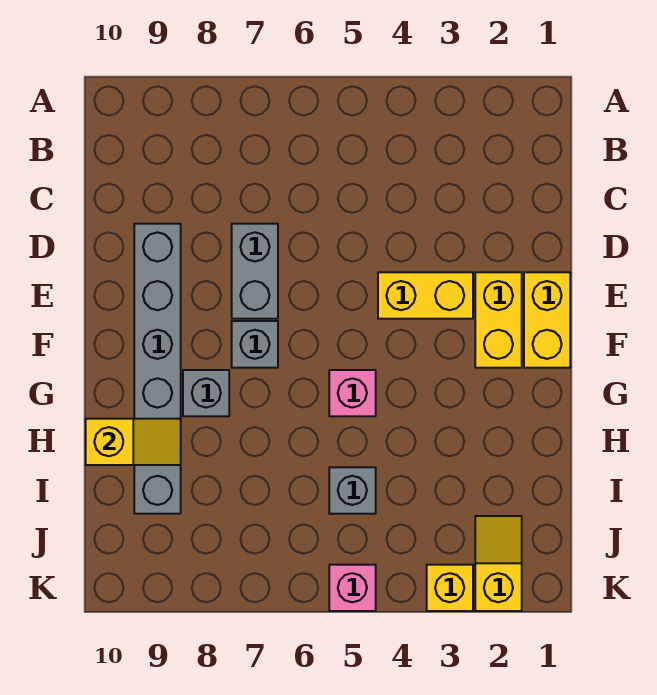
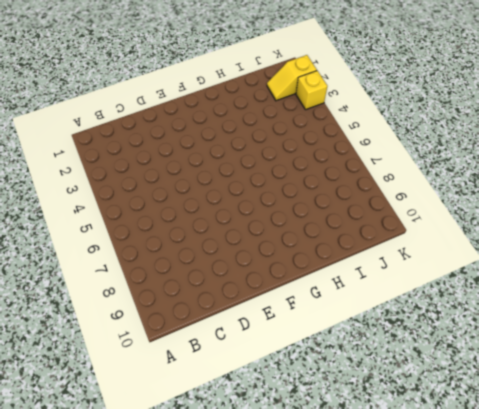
none -> grey brick D7:E7 level 1
none -> grey brick D9:I9 level 1
none -> yellow brick E1:F1 level 1

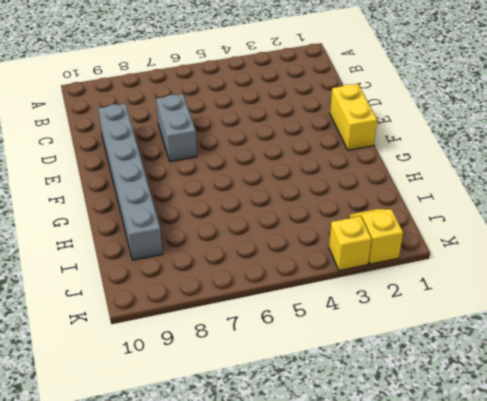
none -> yellow brick E2:F2 level 1
none -> yellow brick E3:E4 level 1
none -> grey brick F7 level 1

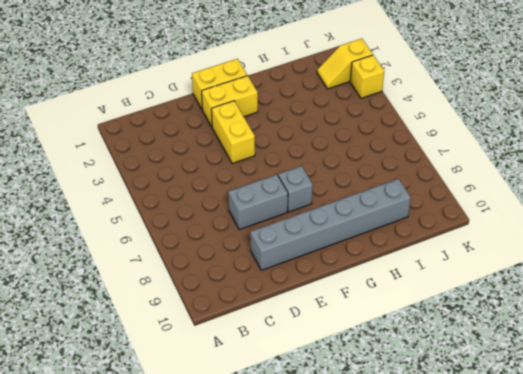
none -> pink brick G5 level 1
none -> grey brick G8 level 1
none -> grey brick I5 level 1

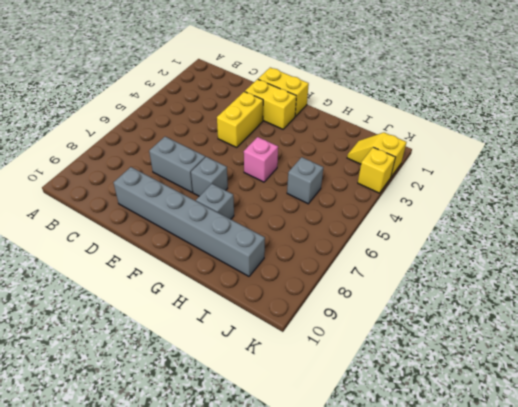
none -> pink brick K5 level 1
none -> yellow slope H9:H10 level 2 top 10

